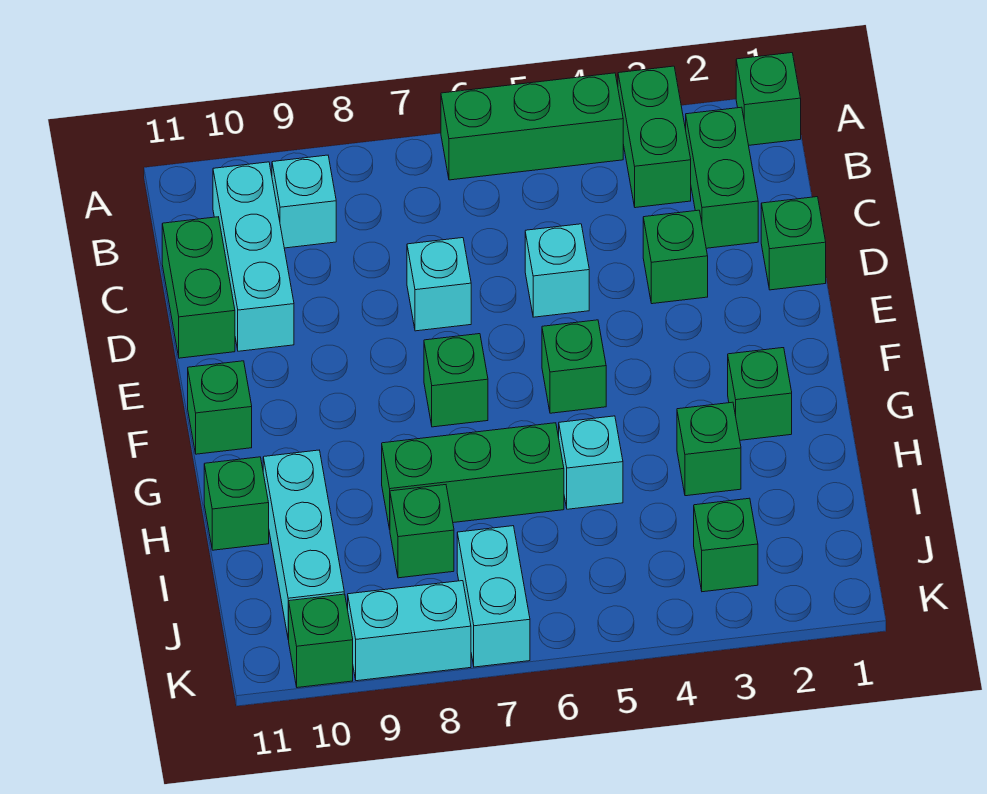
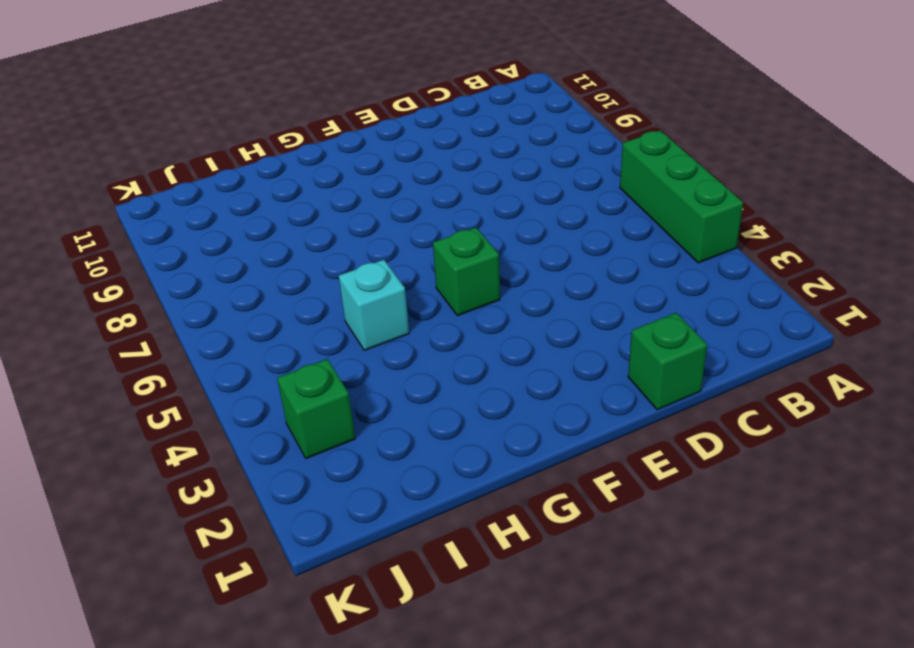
none -> green brick A1 level 1
none -> green brick A3:B3 level 1
none -> green brick B2:C2 level 1

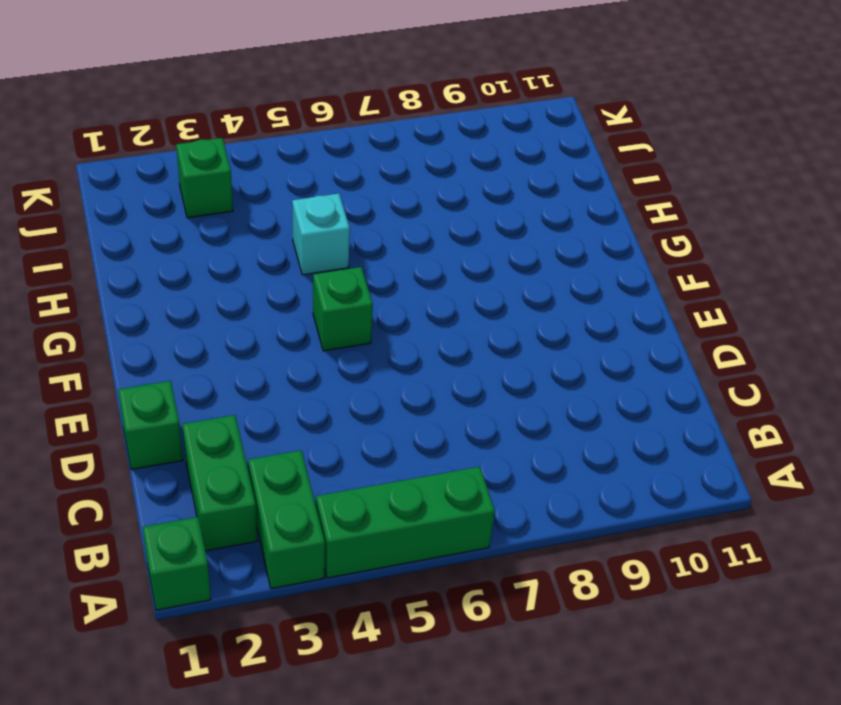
none -> cyan brick B9 level 1
none -> cyan brick B10:D10 level 1
none -> green brick C11:D11 level 1

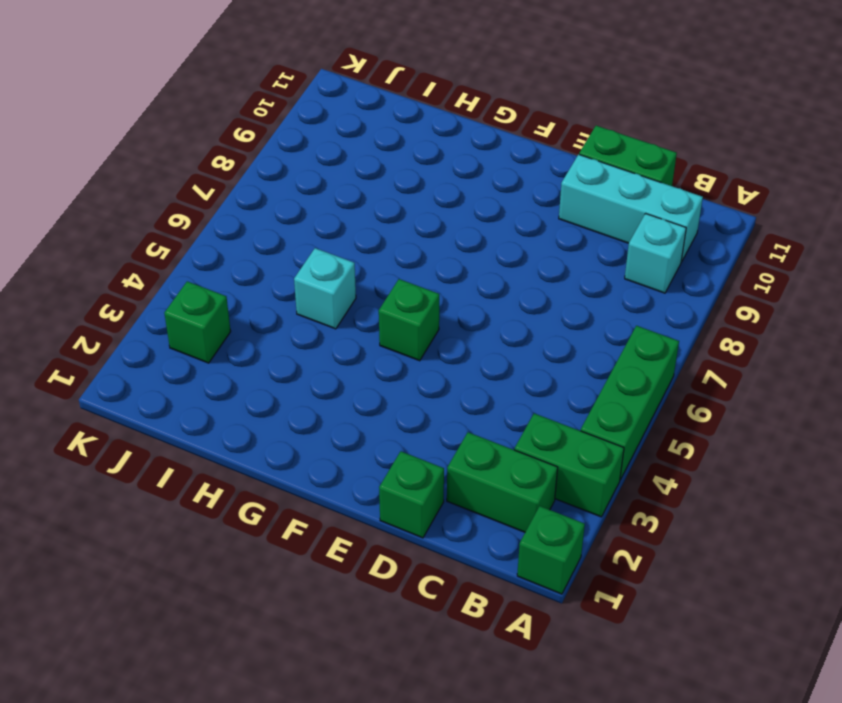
none -> green brick D3 level 1
none -> cyan brick D5 level 1
none -> cyan brick D7 level 1

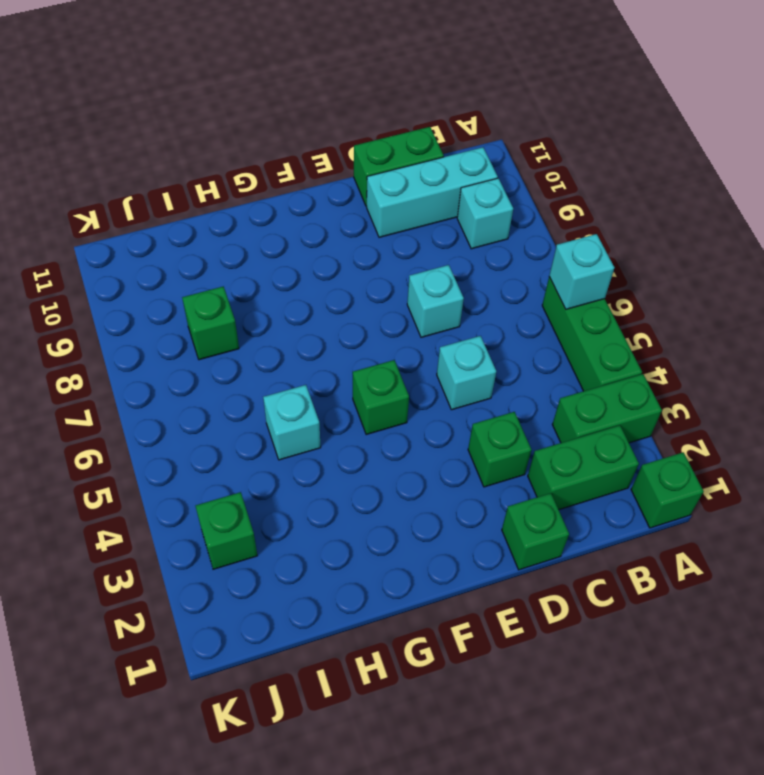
cyan brick A6 level 2 -> none
none -> green brick F7 level 1
none -> green brick F11 level 1
none -> green brick G2 level 1

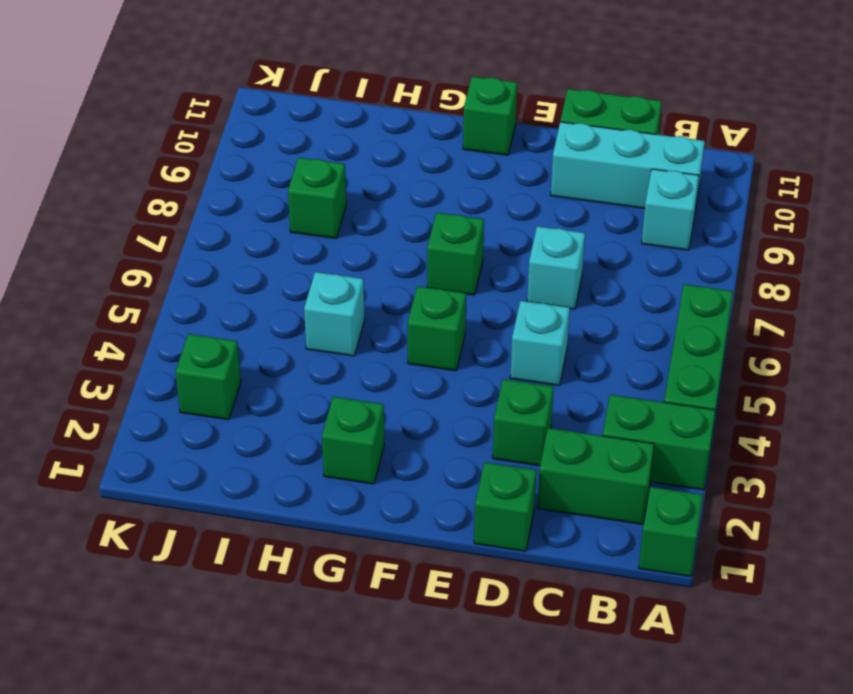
none -> green brick H3 level 1
none -> green brick H6:H8 level 1
none -> cyan brick H10:J10 level 1

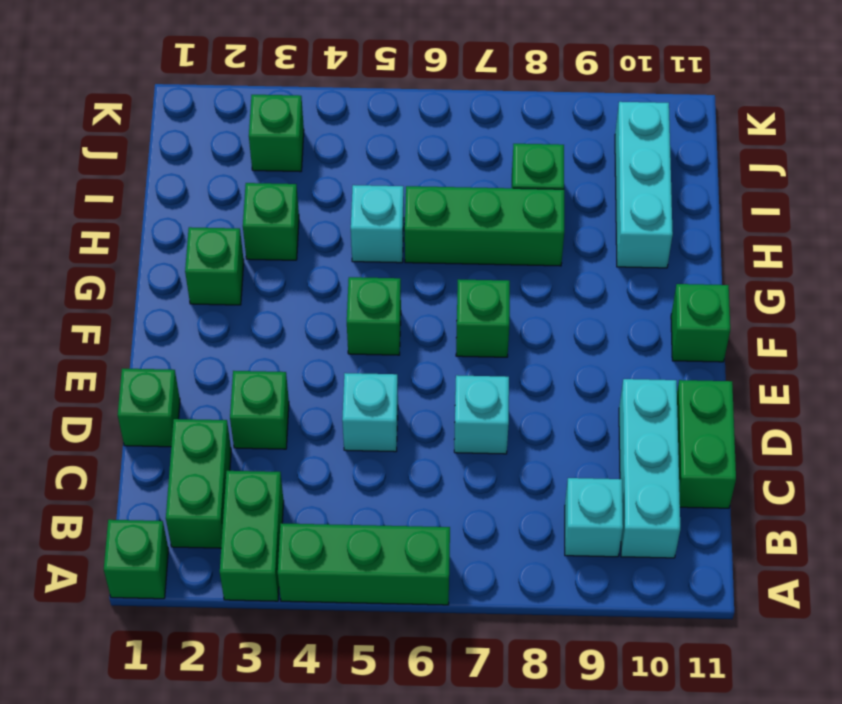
none -> green brick H11 level 1
none -> cyan brick J7:K7 level 1
none -> cyan brick K8:K9 level 1

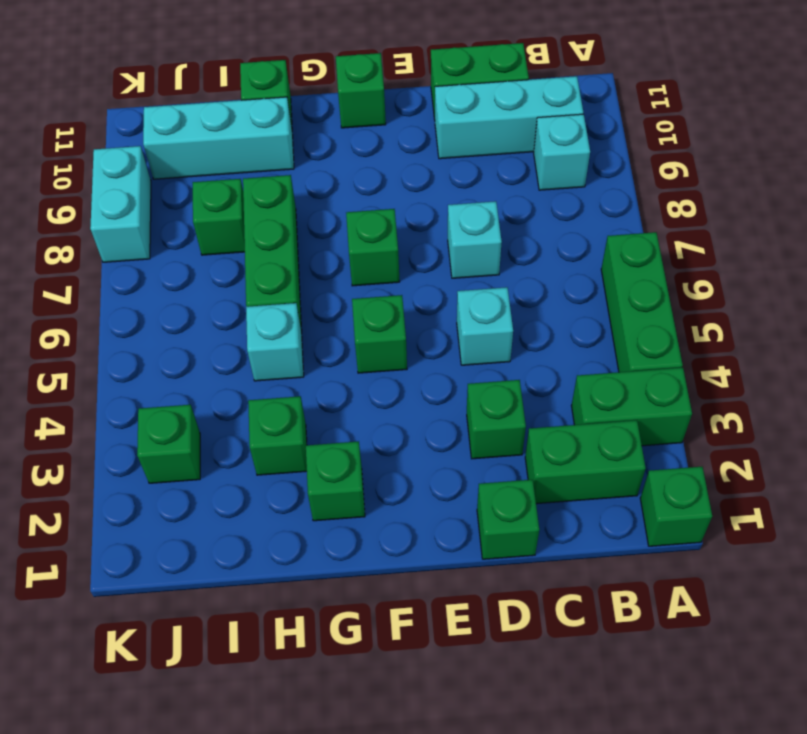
none -> cyan brick J7:K7 level 1
none -> green brick K10 level 1

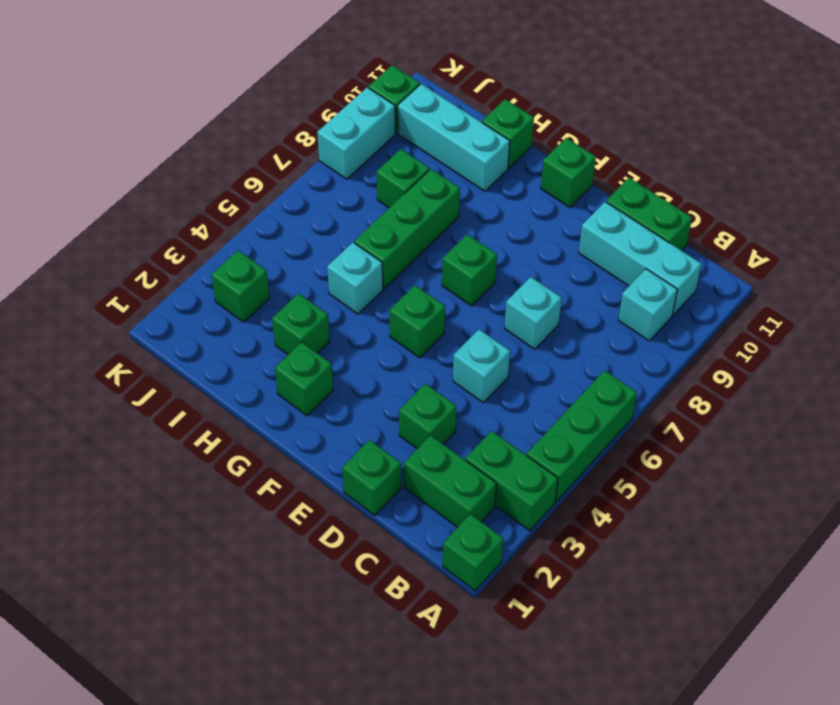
none -> cyan brick J7:K7 level 1

